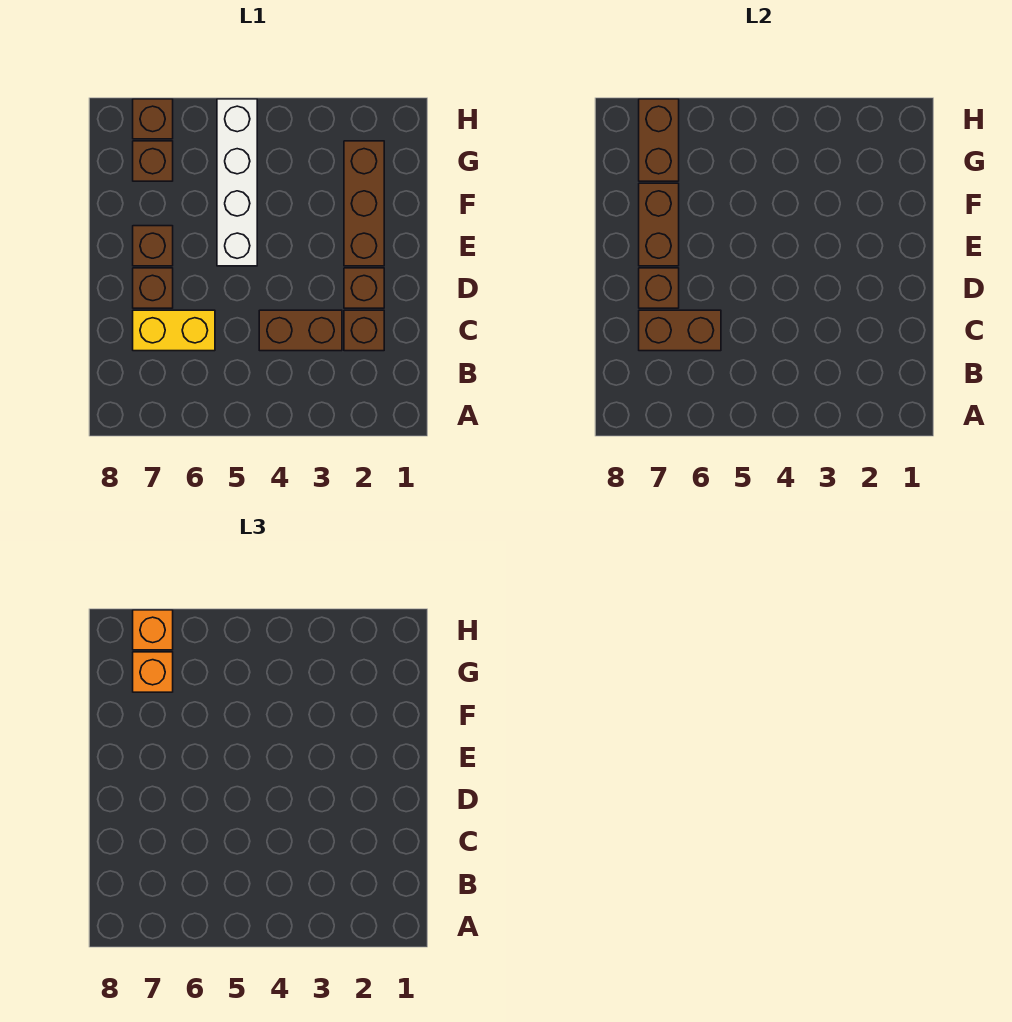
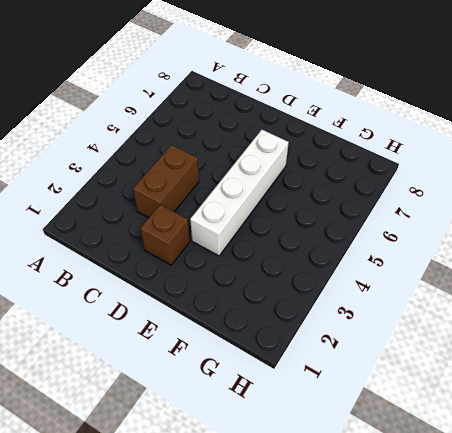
white brick E3:E6 level 1 -> white brick E5:H5 level 1
none -> brown brick C2 level 1
none -> yellow brick C6:C7 level 1
none -> brown brick D7 level 1

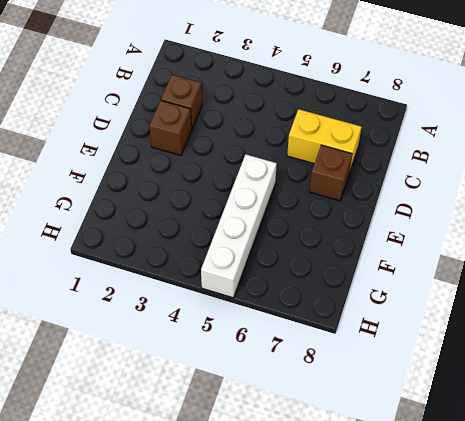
none -> brown brick C3:C4 level 1
none -> brown brick E2:G2 level 1
none -> brown brick E7 level 1

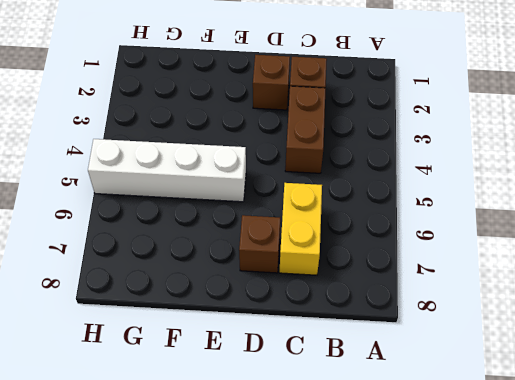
none -> brown brick E2:G2 level 1
none -> brown brick E7 level 1
none -> brown brick G7 level 1

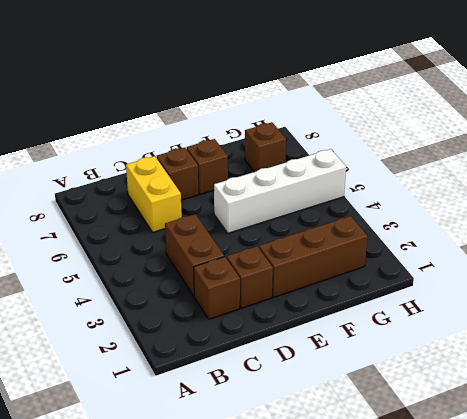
none -> brown brick H7 level 1
none -> brown brick C6:C7 level 2
none -> brown brick D7 level 2

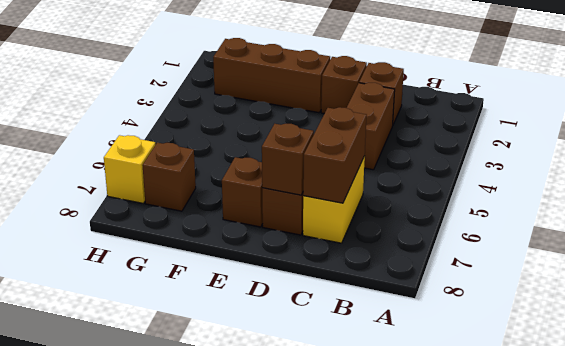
yellow brick H7 level 1 -> brown brick H7 level 1
none -> white brick E5:H5 level 1
none -> brown brick E7:F7 level 2
none -> brown brick G7:H7 level 2

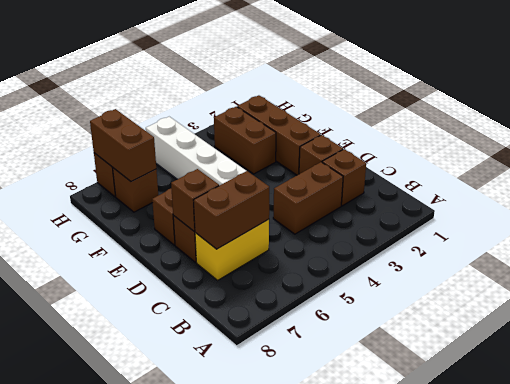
brown brick F3:G3 level 1 -> brown brick E7:F7 level 2
none -> orange brick G7 level 3
none -> orange brick H7 level 3

